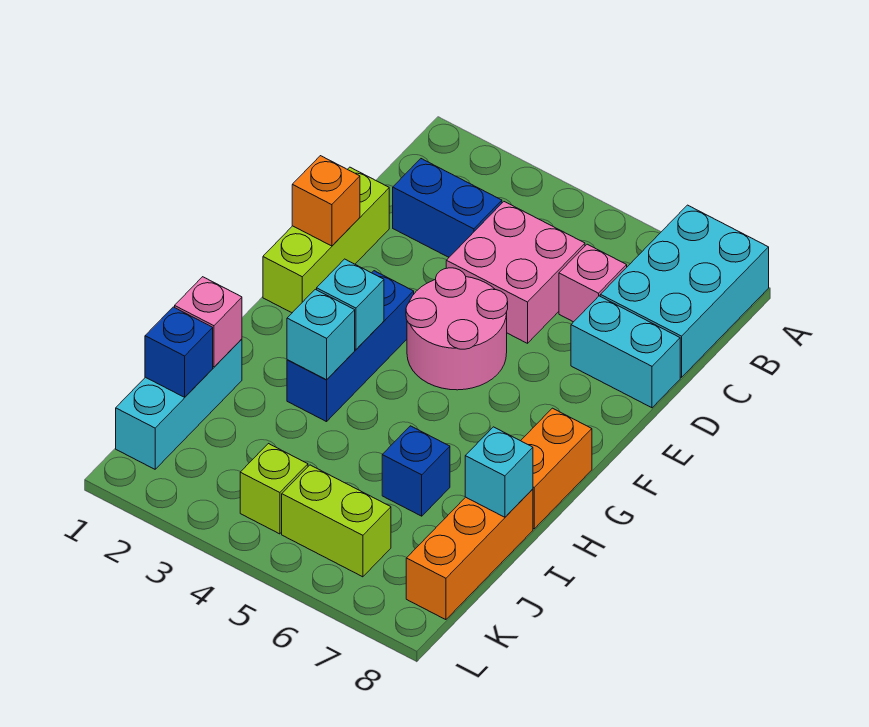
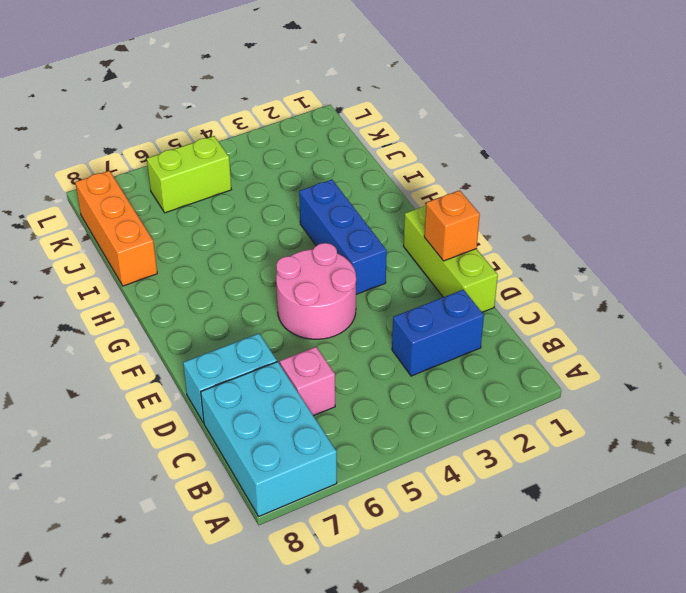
none -> pink brick C4:D5 level 1
none -> orange brick G8:H8 level 1
none -> cyan brick I1:K1 level 1

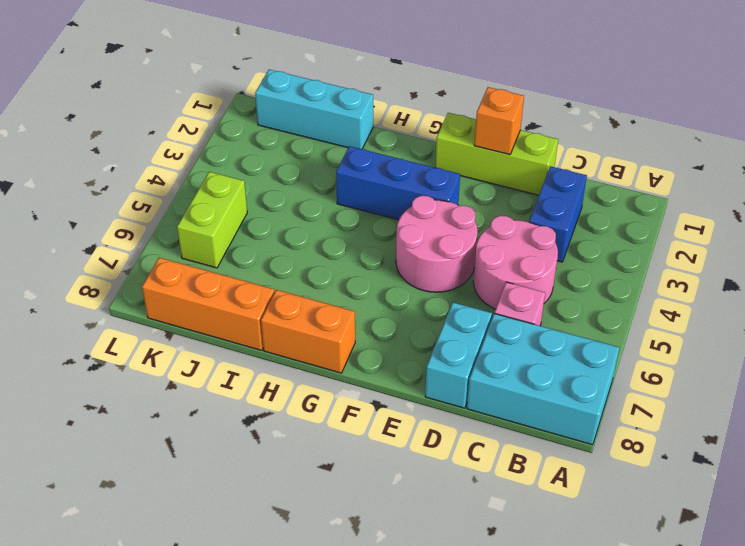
pink round brick C4:D5 level 1 -> pink brick C4:D5 level 1
none -> blue brick I6 level 1
none -> lime brick K4 level 1
none -> cyan brick G3 level 2

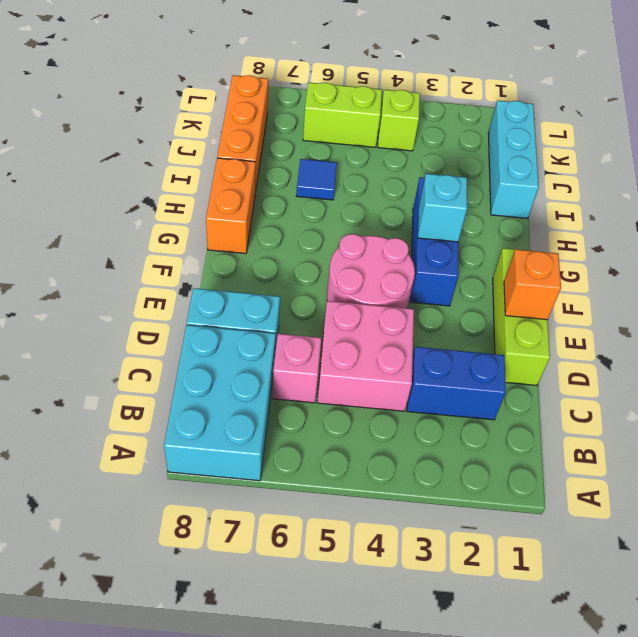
blue tile I6 level 1 -> blue brick I6 level 1
none -> cyan brick H3 level 2
none -> pink brick I1 level 2
none -> cyan brick I8 level 2

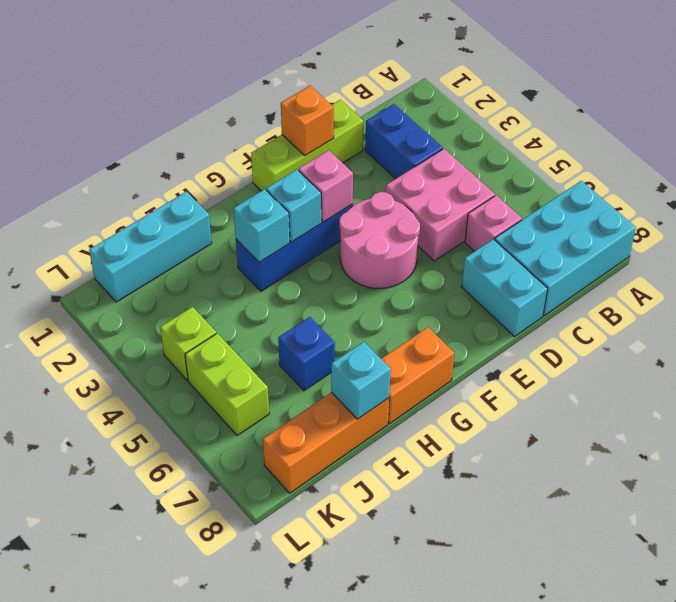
pink brick F3 level 2 -> pink brick I1 level 2
none -> blue brick J1 level 2

